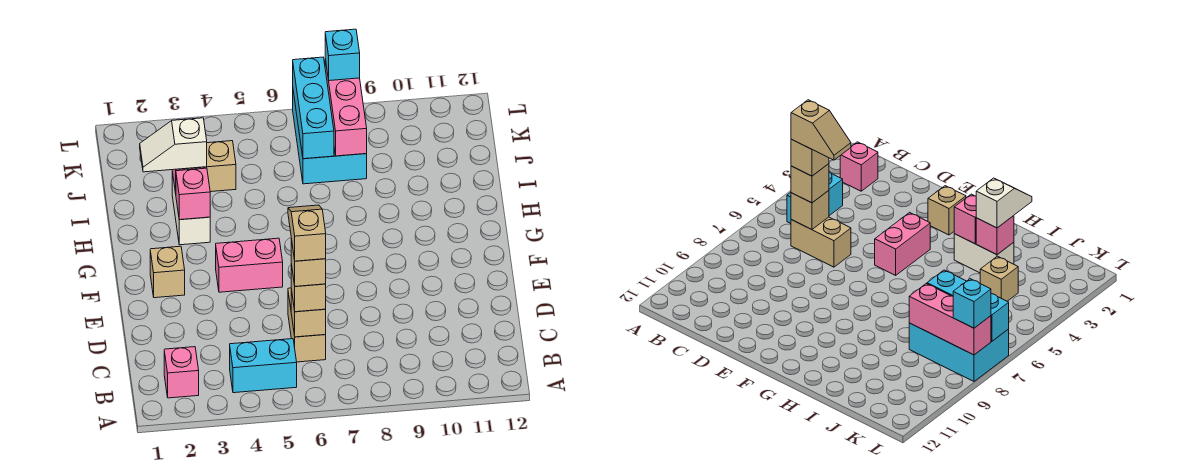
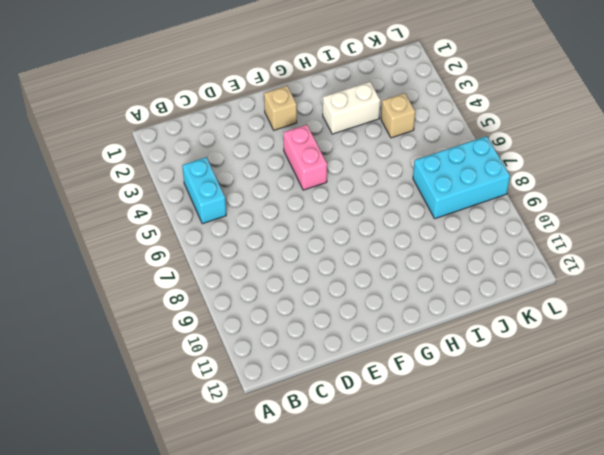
none -> pink brick B2 level 1
none -> tan brick C6:D6 level 1
none -> tan brick C6 level 2

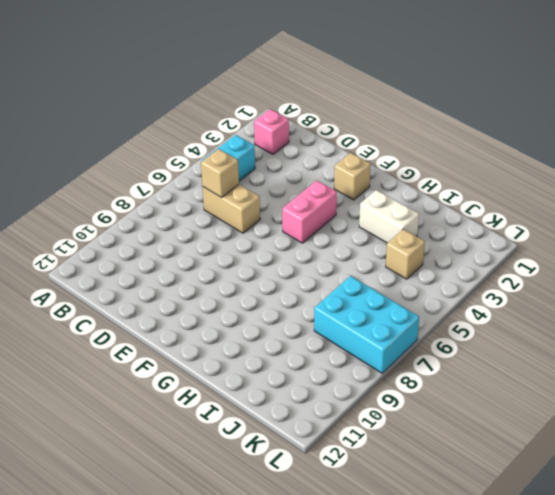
none -> pink brick H3 level 2
none -> pink brick I3 level 2
none -> cyan brick J7:L7 level 2

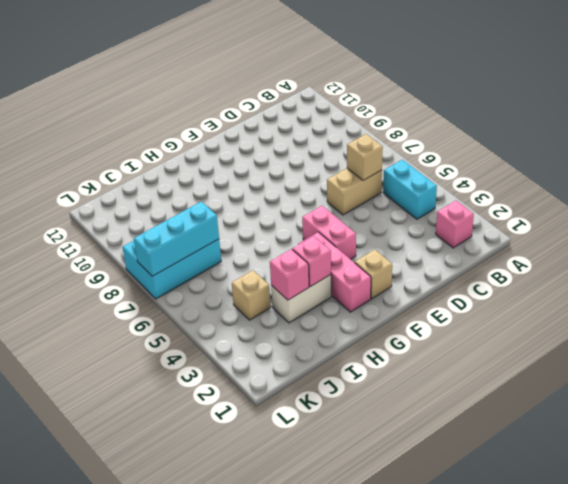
pink brick G2:G4 level 1 -> pink brick J8:L8 level 2
none -> tan brick C6 level 3
none -> white slope I2:I3 level 3 top 3
none -> cyan brick L8 level 3

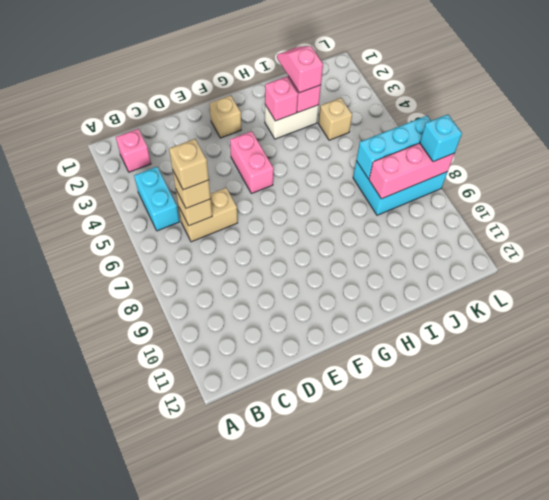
pink slope I2:I3 level 3 top 3 -> white slope I2:I3 level 3 top 3
none -> tan slope C6:D6 level 5 top C

